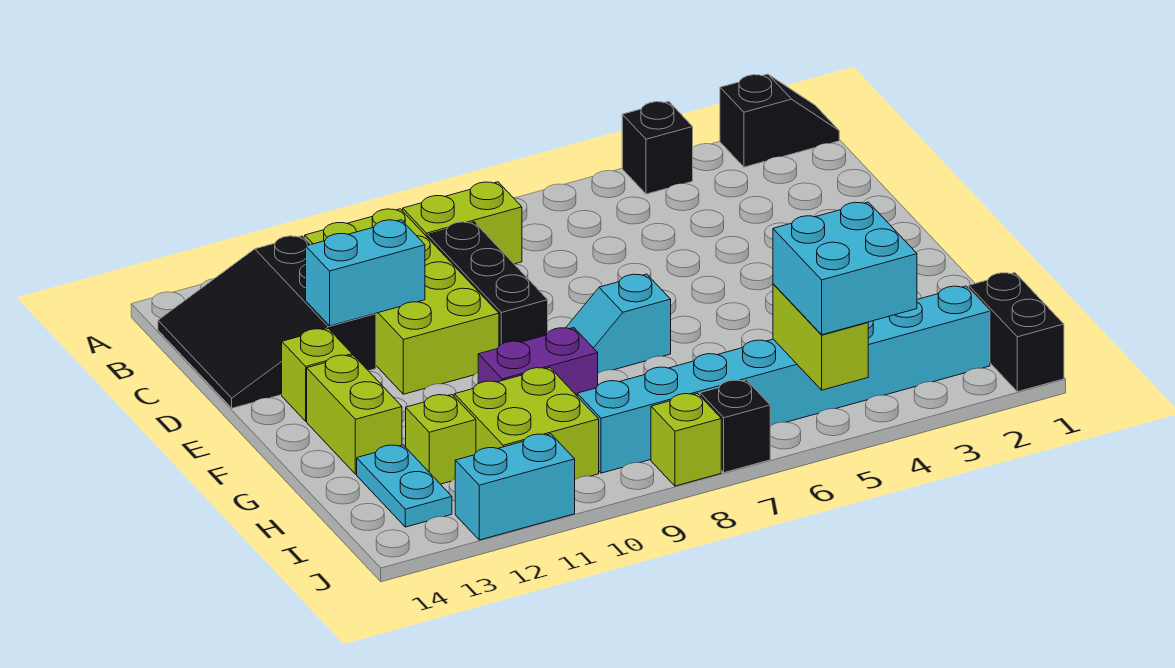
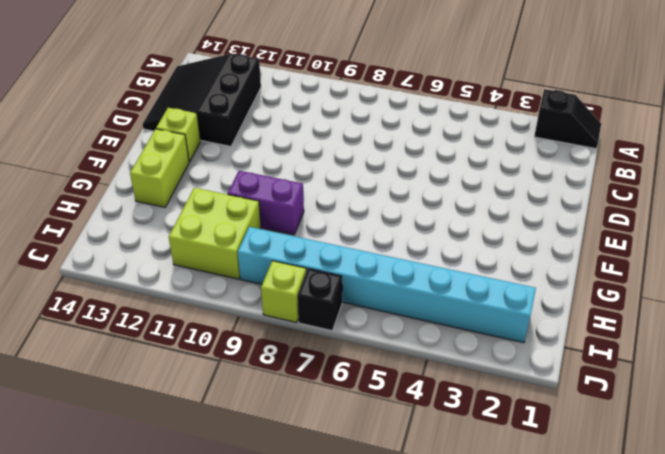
none -> black brick A4 level 1
none -> lime brick B8:B9 level 1
none -> lime brick B10:E11 level 1

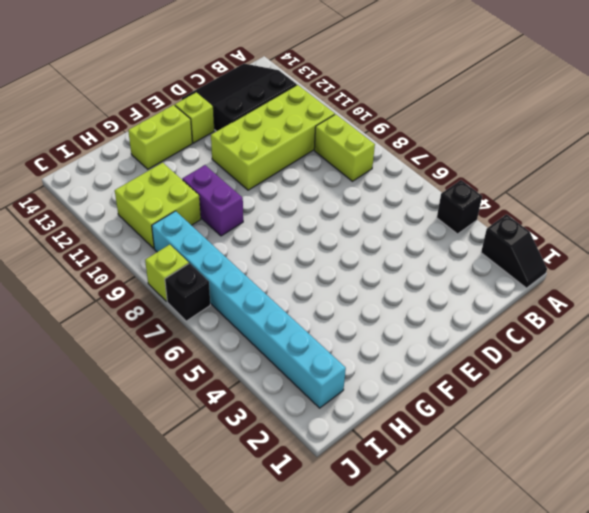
none -> black brick C9:E9 level 1
none -> cyan slope F7:F8 level 1 top 7
none -> lime brick H12 level 1

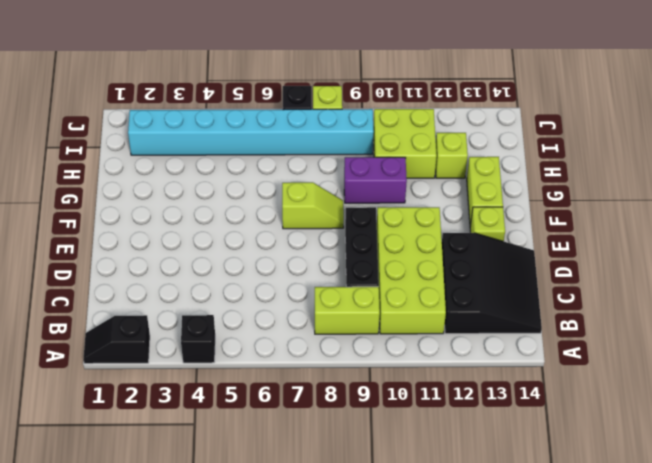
lime slope F7:F8 level 1 top 7 -> cyan slope F7:F8 level 1 top 7
none -> cyan plate H13:I13 level 1
none -> black brick I1:J1 level 1
none -> cyan brick J11:J12 level 1

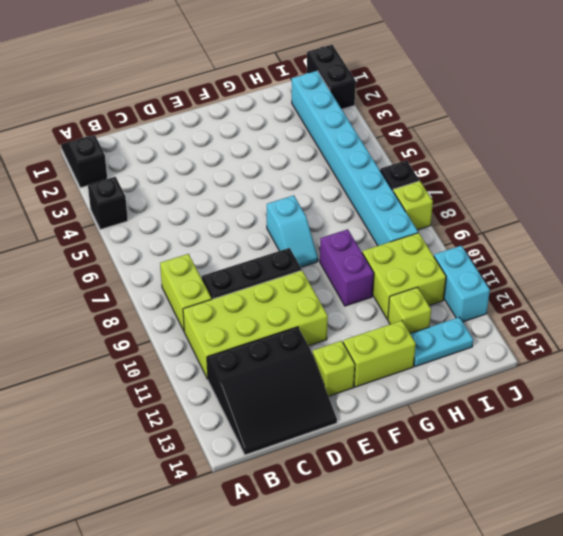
black brick J1:J2 level 1 -> black brick I1:J1 level 1
none -> cyan brick D11:D12 level 2
none -> lime brick I5:J5 level 2
none -> cyan brick I4:J5 level 3

